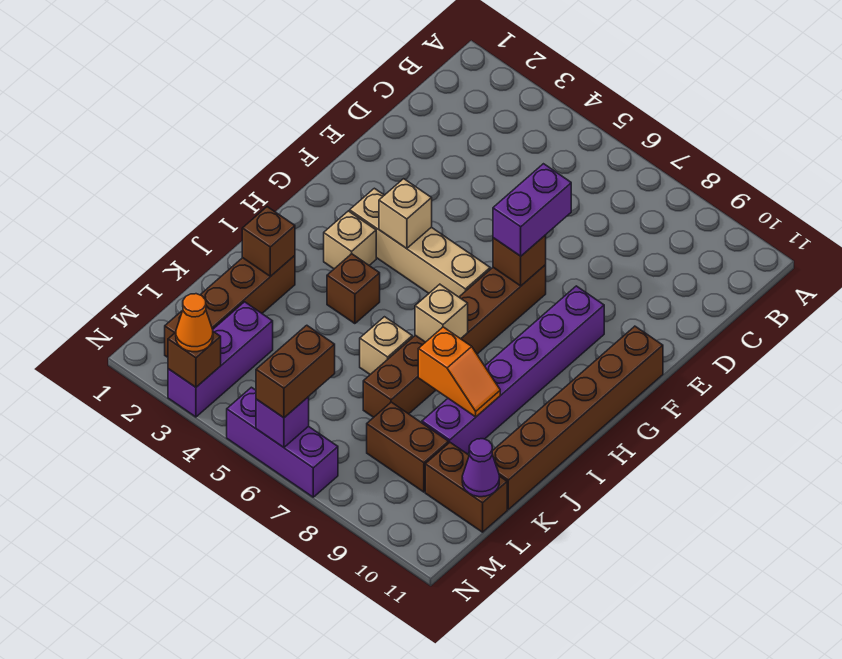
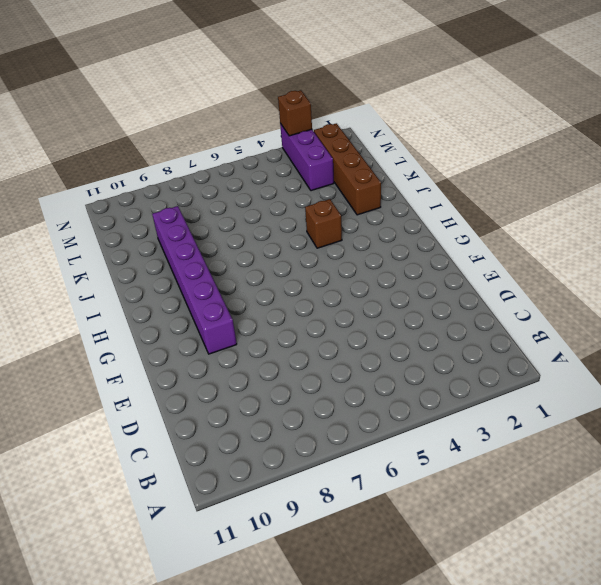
none -> brown brick F7:K7 level 1
none -> brown brick F11:K11 level 1
none -> tan brick G3:G6 level 1

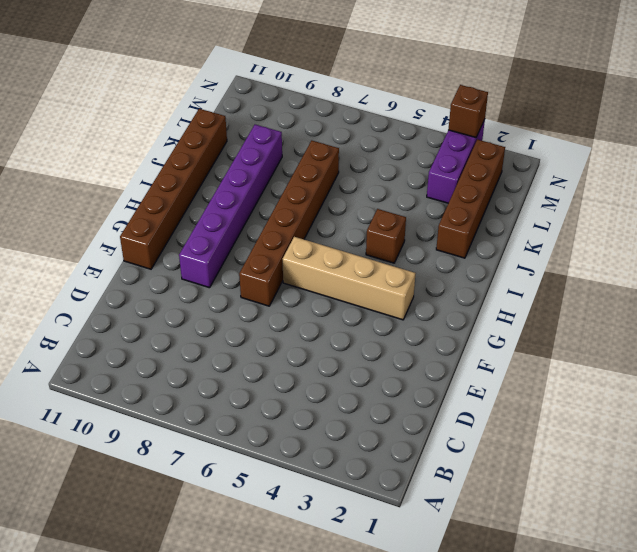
none -> tan brick H3 level 1
none -> tan brick J6 level 1
none -> brown brick L8:L9 level 1

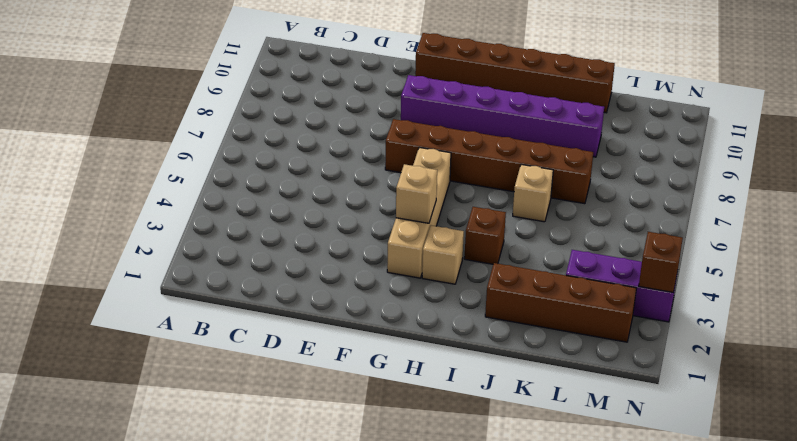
none -> brown brick L8:L9 level 1
none -> brown brick L10:L11 level 1
none -> purple brick N5:N7 level 1

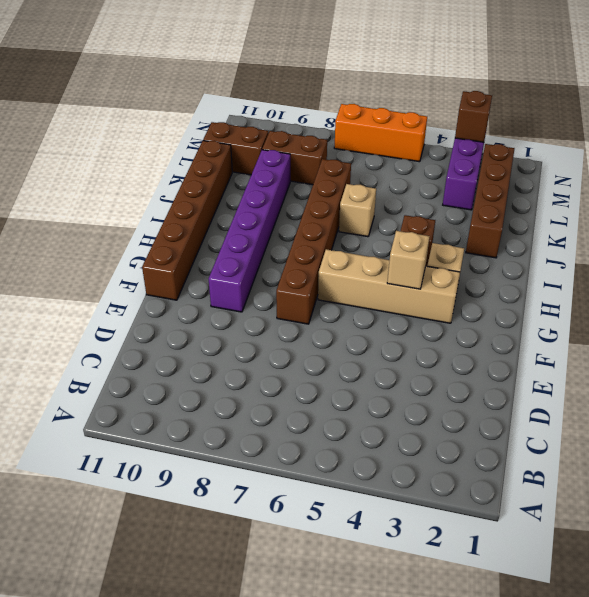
orange brick N5:N7 level 1 -> purple brick N5:N7 level 1
none -> brown brick F7 level 2
none -> tan brick I7 level 2
none -> brown brick J2 level 2

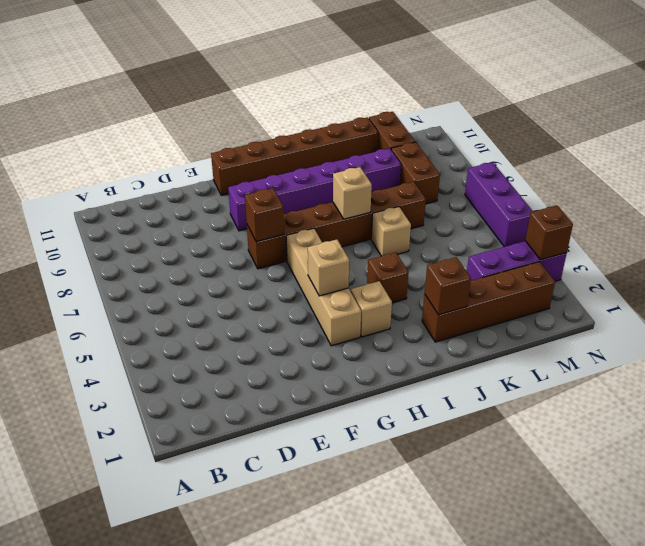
none -> orange slope J8:J9 level 2 top 8
none -> purple cone L11 level 2
none -> purple brick N6 level 2

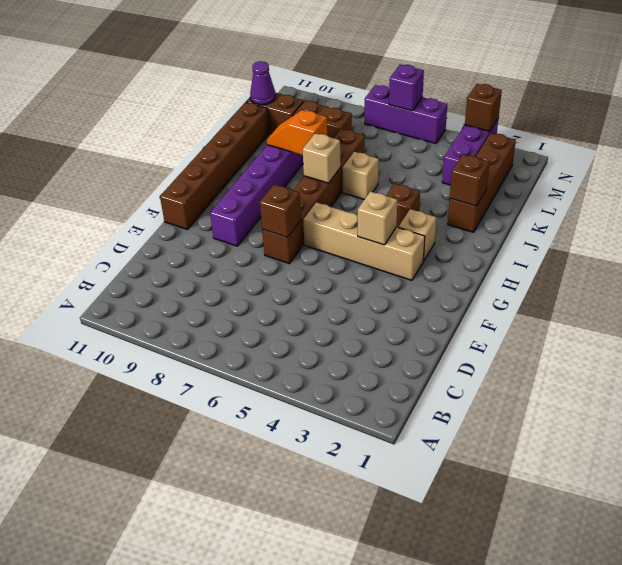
none -> purple brick E7:F7 level 3
none -> brown brick M6:N6 level 3
none -> orange cone N3 level 3

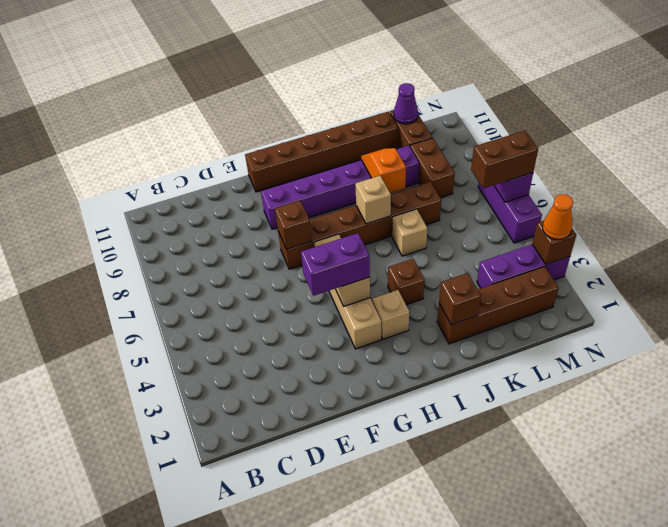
purple brick F4:G4 level 3 -> purple brick E7:F7 level 3

